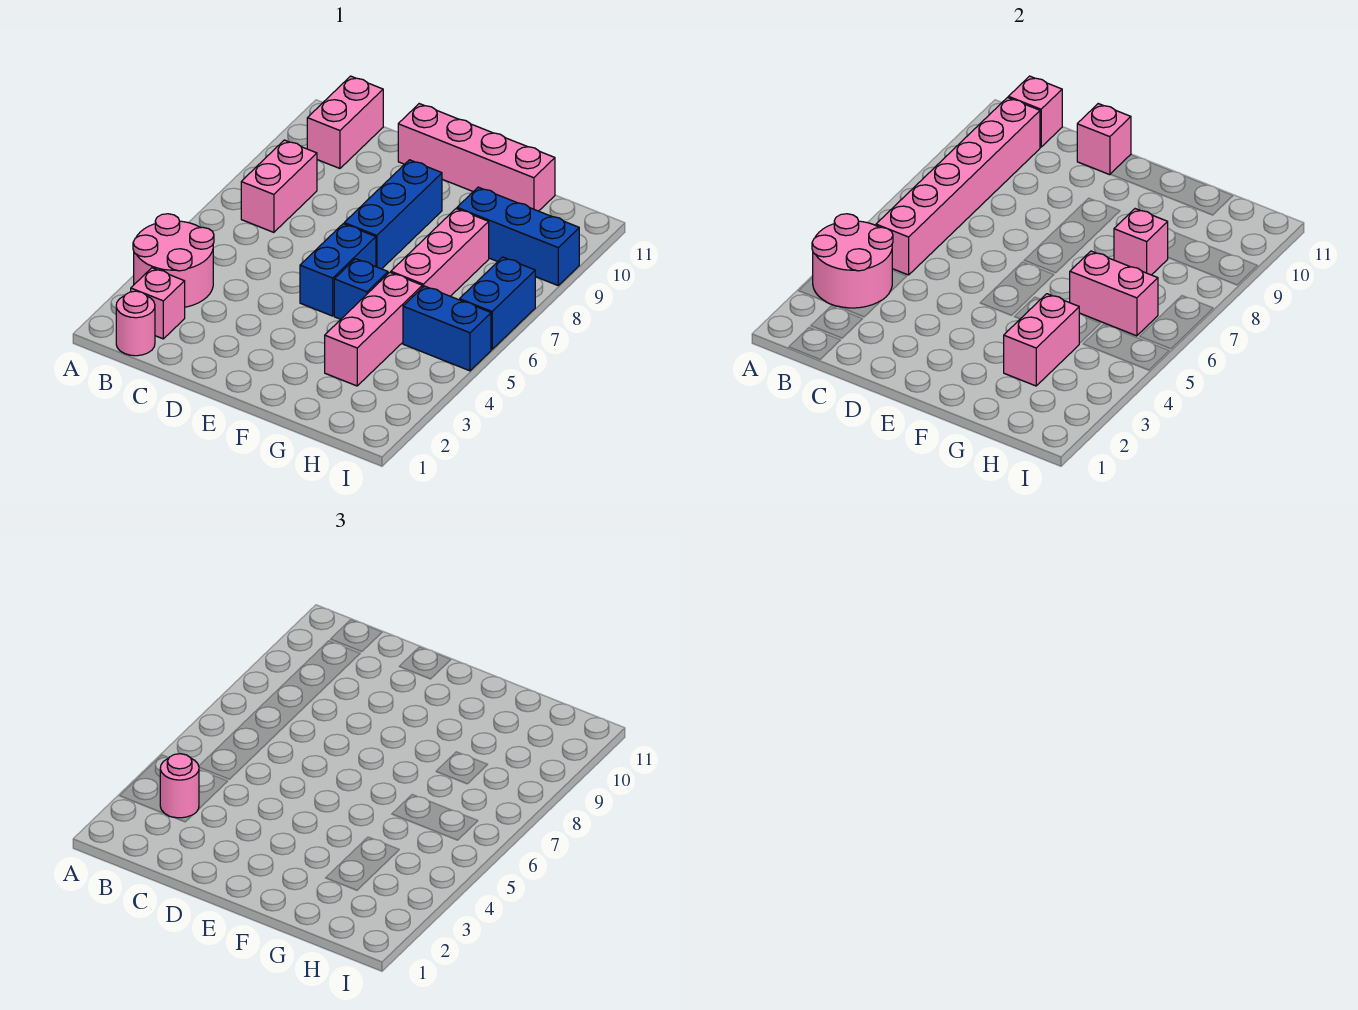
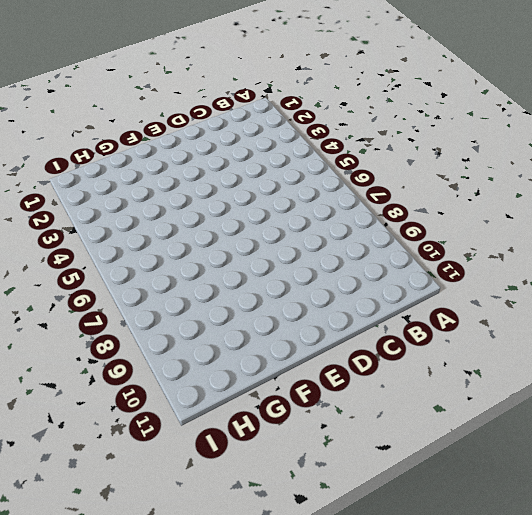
none -> pink round brick A3:B4 level 1
none -> pink round brick B1 level 1
none -> pink brick B2 level 1

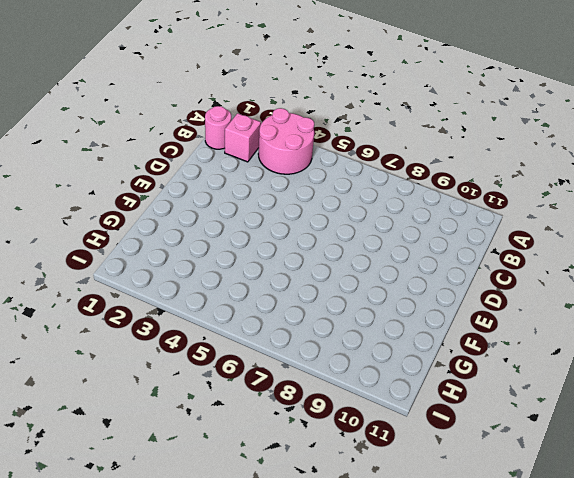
none -> pink brick B7:B8 level 1
none -> pink brick B10:B11 level 1
none -> pink brick D11:G11 level 1

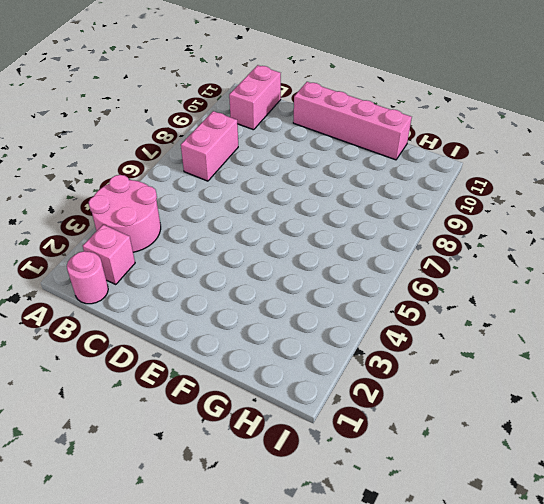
none -> blue brick E5:E6 level 1
none -> blue brick E7:E9 level 1
none -> blue brick F5 level 1

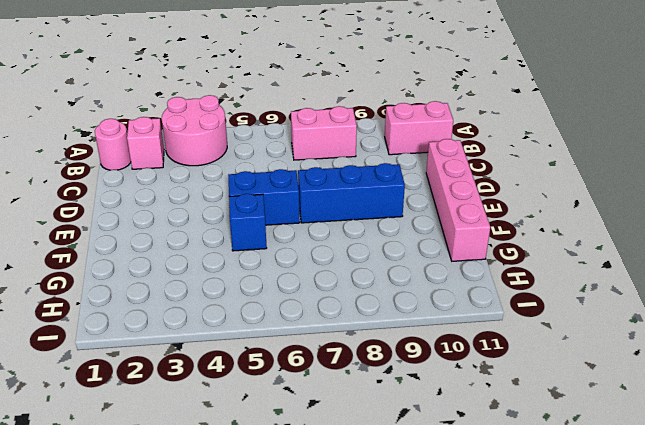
none -> pink brick G3:G5 level 1
none -> pink brick G6:G8 level 1
none -> blue brick G9:I9 level 1

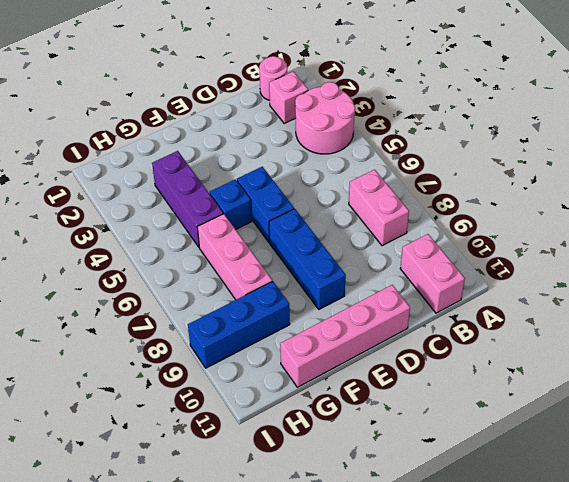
purple brick G3:G5 level 1 -> pink brick G3:G5 level 1
none -> blue brick H5:I5 level 1
none -> blue brick I6:I7 level 1
none -> pink round brick A3:B4 level 2

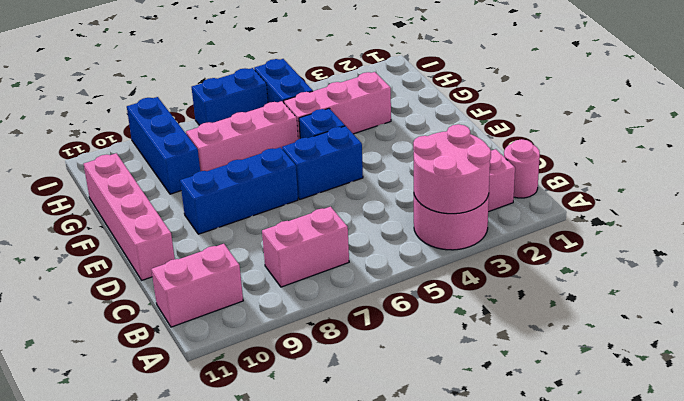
none -> pink brick B5:B10 level 2
none -> pink brick B11 level 2
none -> pink brick D11 level 2

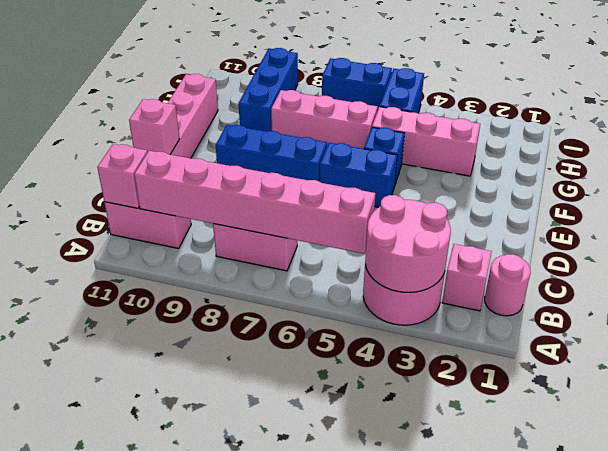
none -> pink brick G3:G4 level 2
none -> pink brick G6:H6 level 2
none -> pink brick G8 level 2

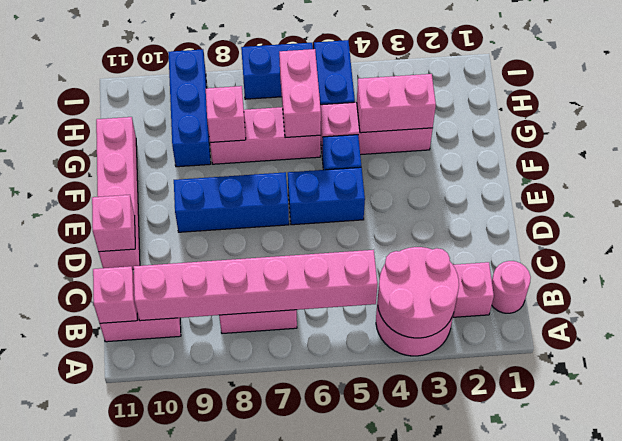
none -> pink round brick B3 level 3

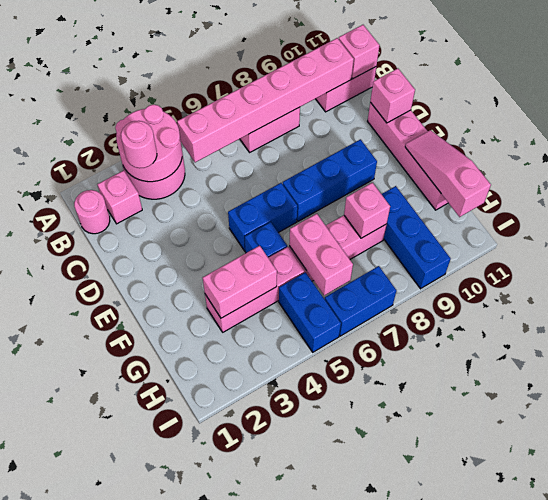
pink slope F11:H11 level 2 top H -> none

